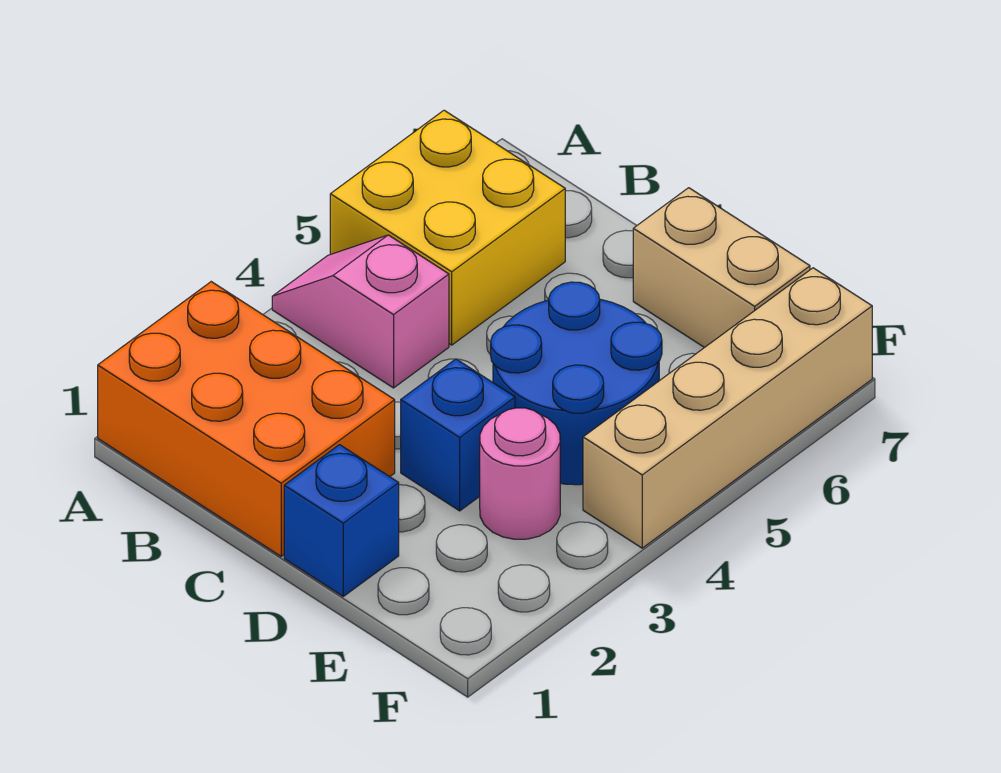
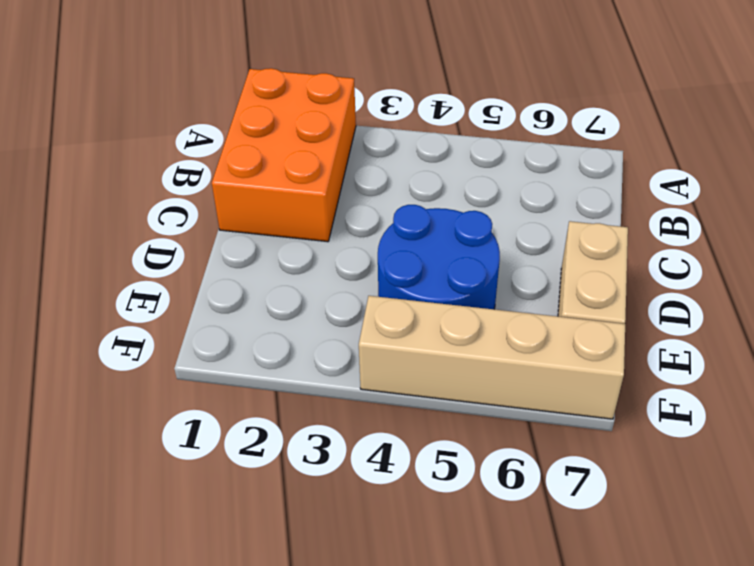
none -> pink slope A4:B4 level 1 top B
none -> yellow brick A5:B6 level 1

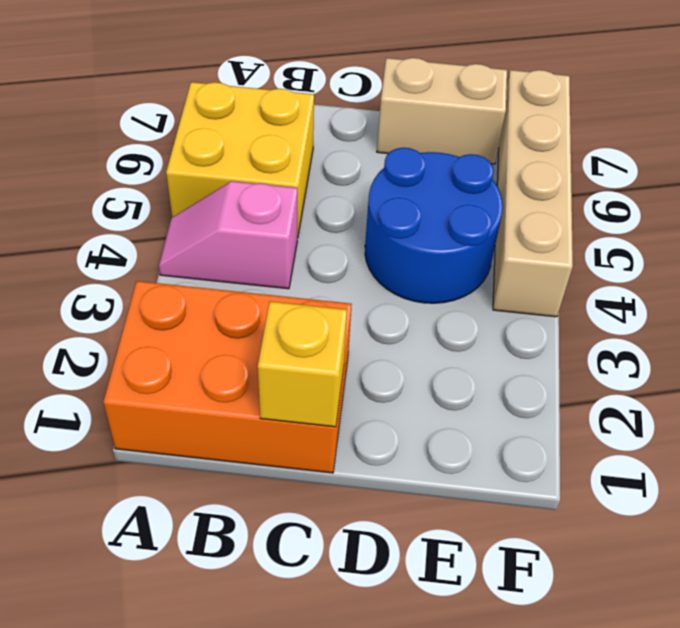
yellow brick C1 level 2 -> none
none -> blue brick D1 level 1
none -> blue brick D3 level 1

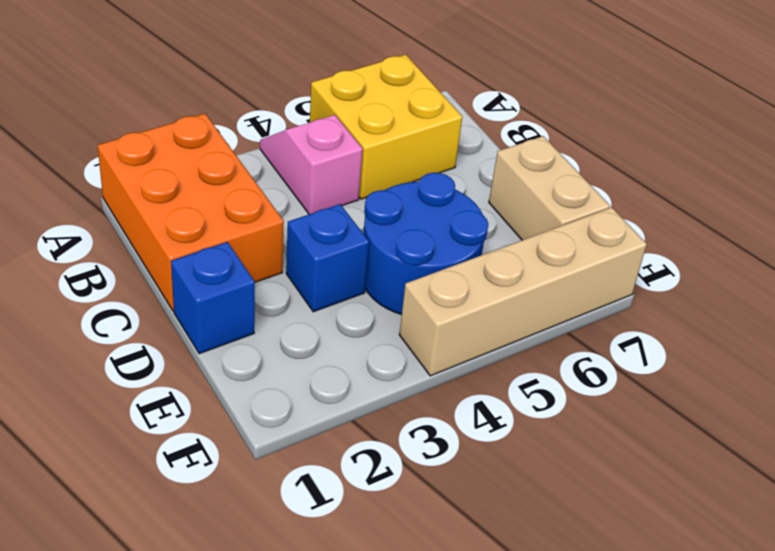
none -> pink round brick E3 level 1

